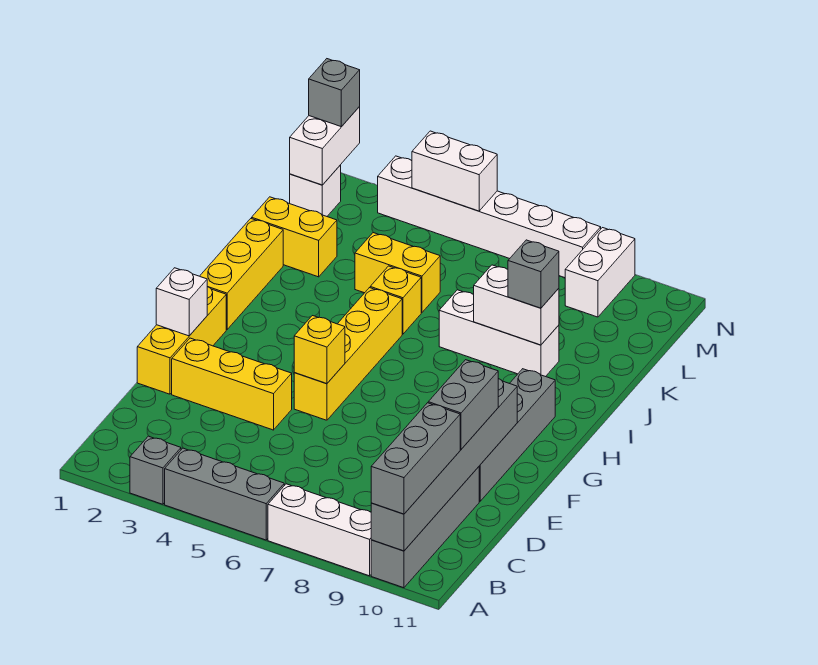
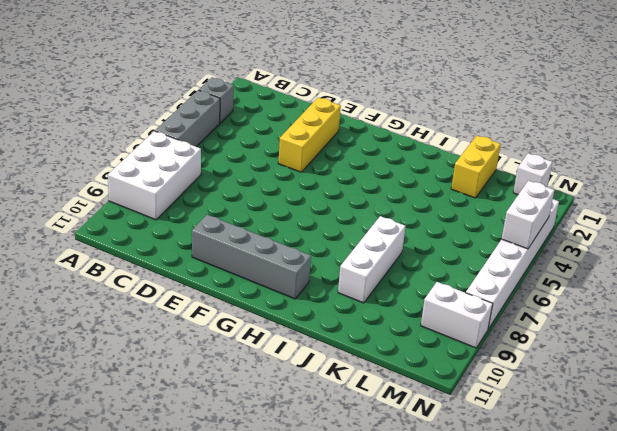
white brick A7:B9 level 1 -> white brick A7:A9 level 1
none -> grey brick A10:D10 level 1
none -> yellow brick E1:G1 level 1
none -> yellow brick F5:I5 level 1

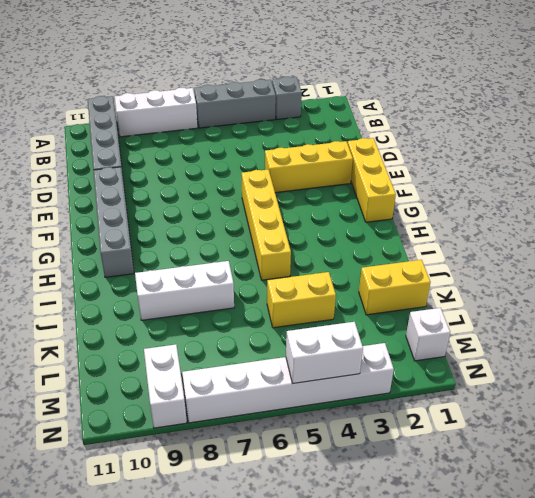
none -> yellow brick H1:J1 level 1
none -> yellow brick J5 level 1
none -> grey brick A10:F10 level 2

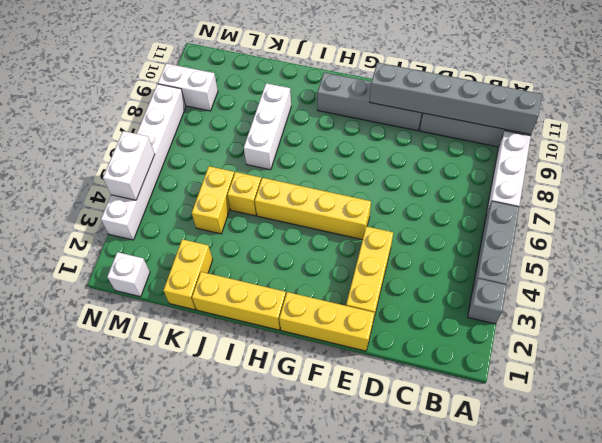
none -> white brick F1 level 2
none -> yellow brick F5 level 2
none -> white brick J8:J9 level 2

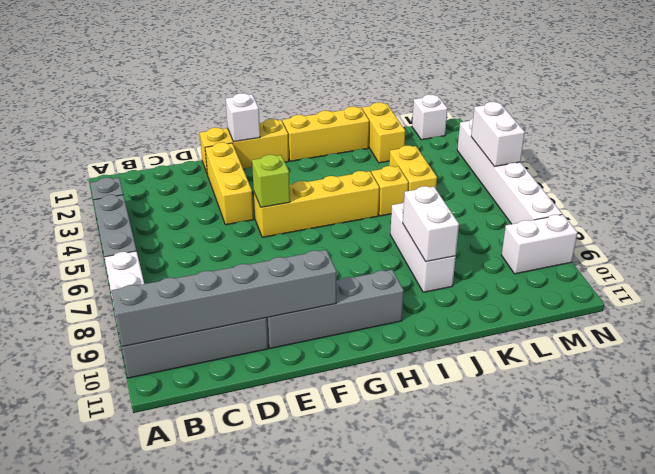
lime brick F5 level 2 -> yellow brick F5 level 2
none -> white brick M1:N1 level 2
none -> grey brick A10:C10 level 3
none -> grey brick D10:E10 level 3

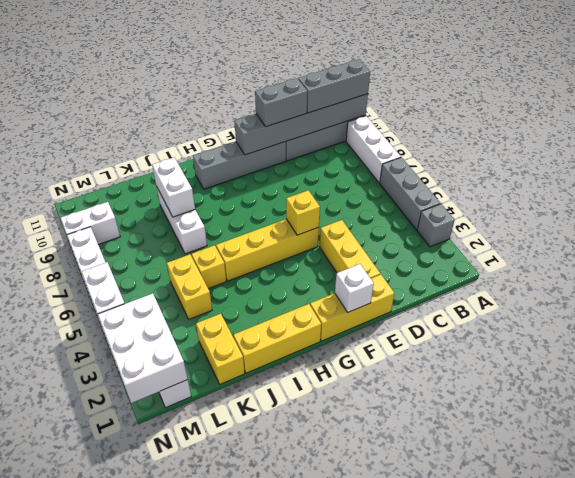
white brick M1:N3 level 2 -> white brick M1:N1 level 2
none -> grey brick J9 level 3
none -> grey brick N1 level 3

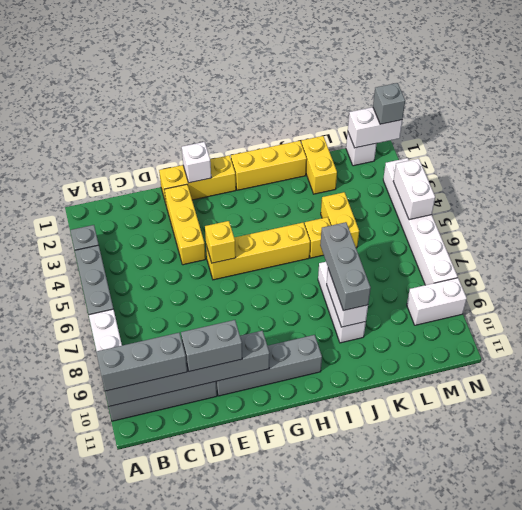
grey brick J7:J9 level 3 -> grey brick J9 level 3

